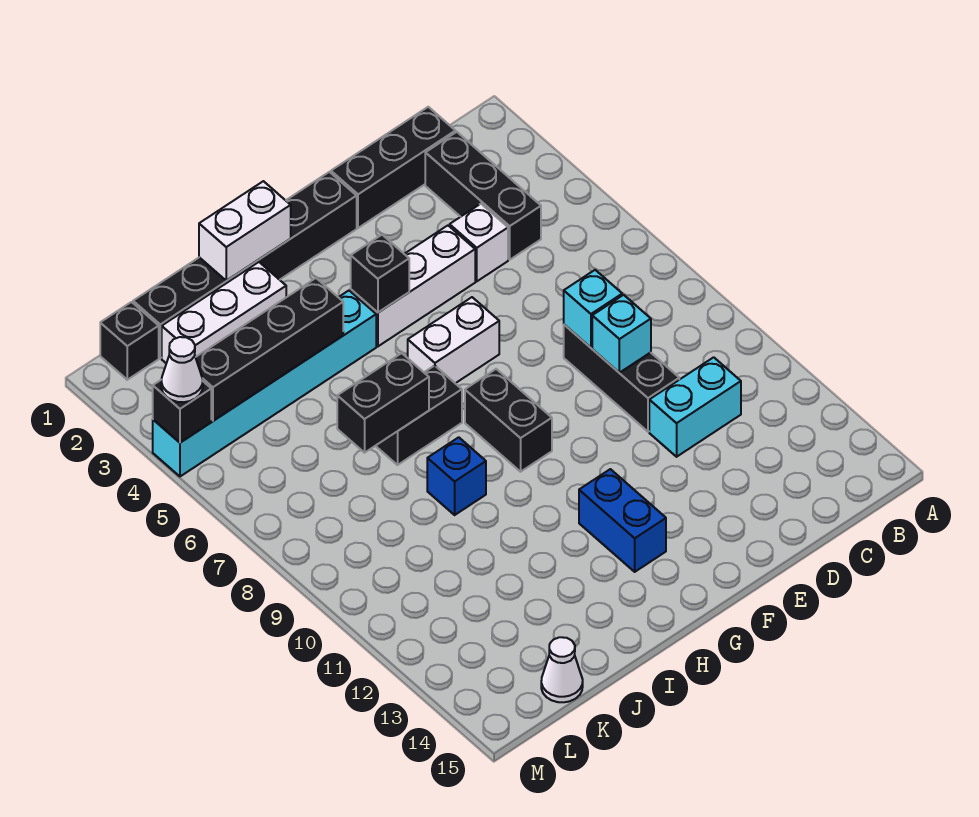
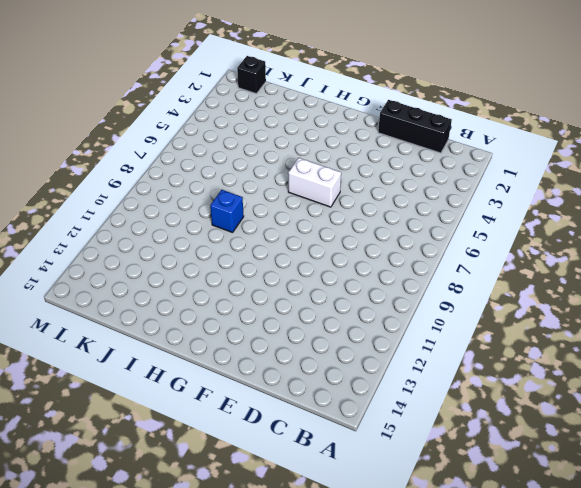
none -> black brick C2:C4 level 1
none -> cyan brick C11:D11 level 1
none -> white brick D4 level 1

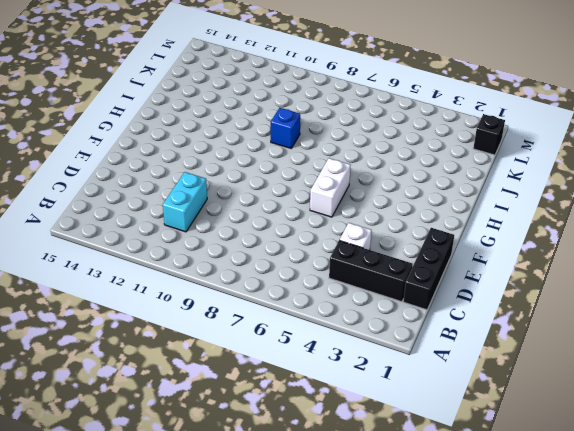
none -> black brick D8:D10 level 1
none -> white brick E4:G4 level 1
none -> black brick F1:K1 level 1

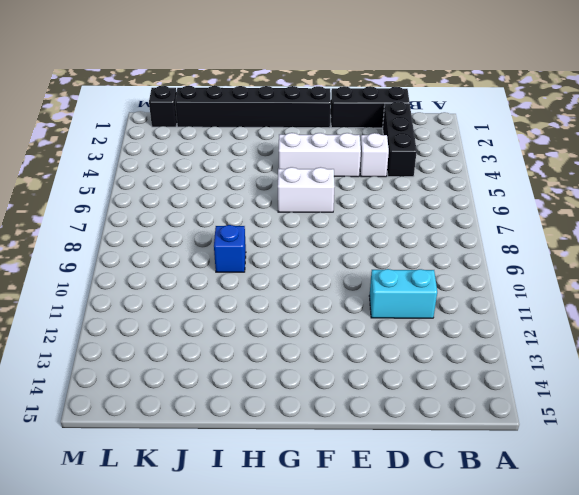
none -> black brick D8:D10 level 1
none -> black brick G8:G9 level 1
none -> blue brick G12:G13 level 1

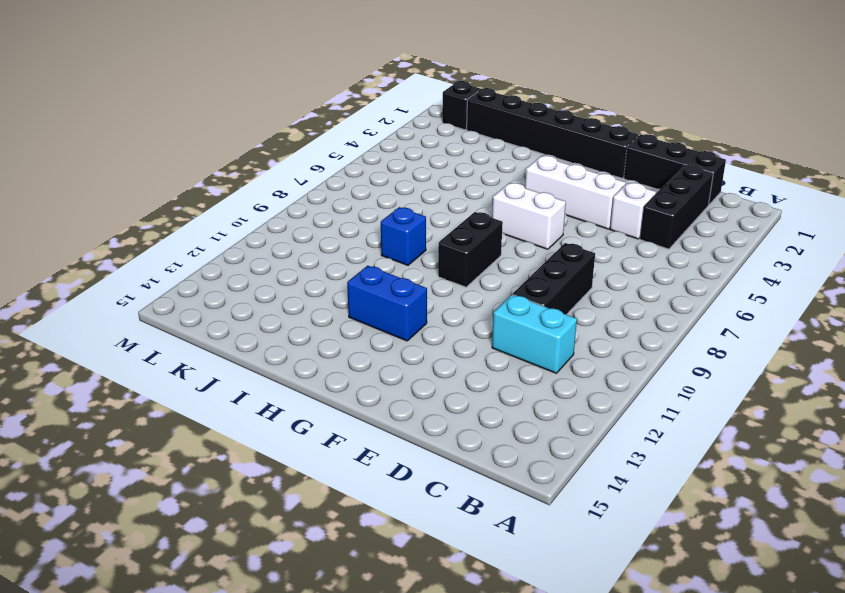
blue brick G12:H12 level 1 -> blue brick G12:G13 level 1
none -> cyan brick H4:M4 level 1
none -> black brick H7:I7 level 1
none -> white brick I2:K2 level 1

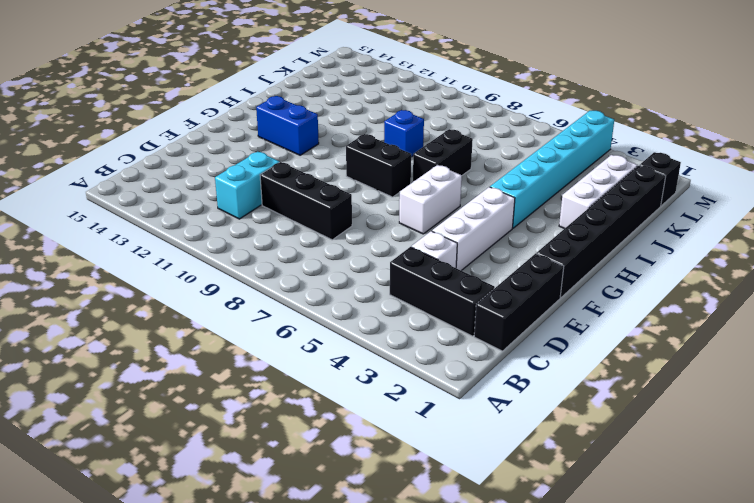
none -> white cone K15 level 1
none -> cyan brick D8 level 2
none -> cyan brick D9 level 2

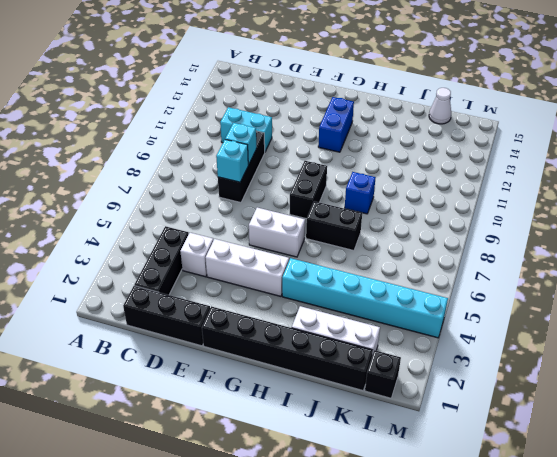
none -> black brick G4 level 2
none -> white brick H1:I1 level 2
none -> black brick I4:L4 level 2

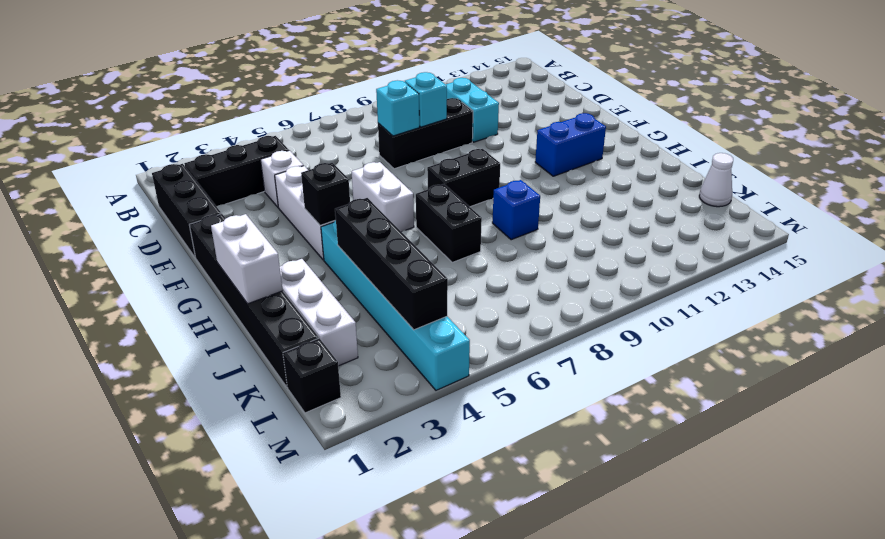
none -> black brick I7:J7 level 2
none -> black brick M4 level 2
none -> white cone M4 level 3

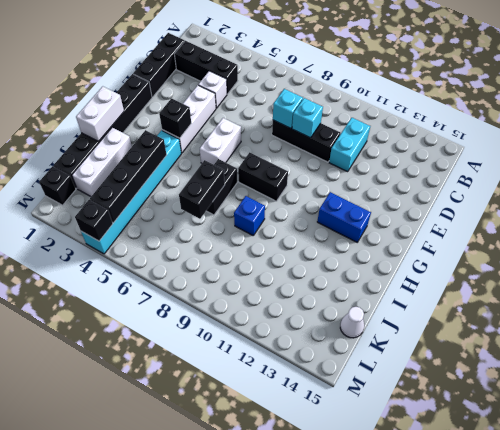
none -> white cone M4 level 3

